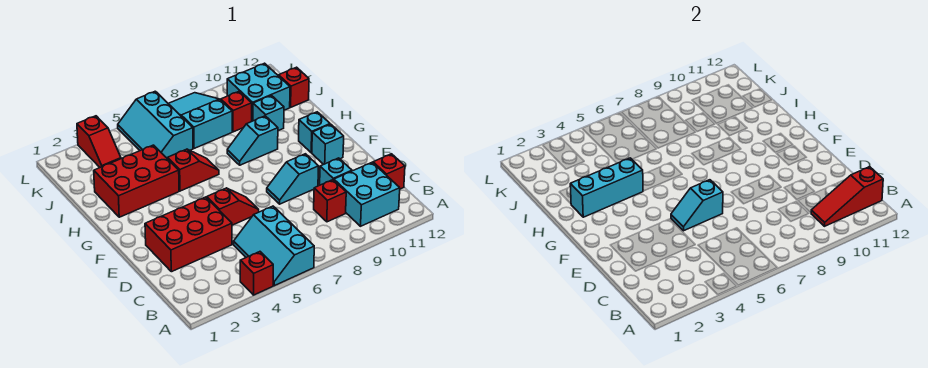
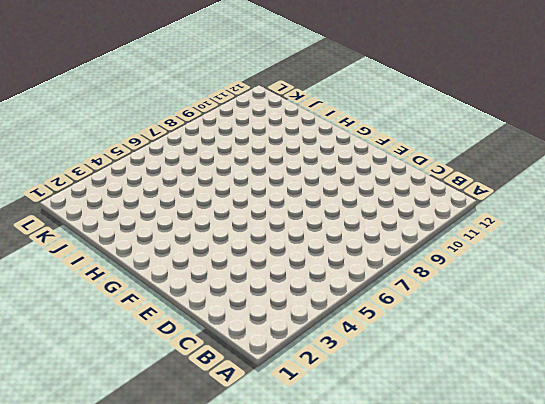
none -> red brick A4 level 1
none -> cyan slope A5:C6 level 1 top 6
none -> cyan brick B10:C11 level 1

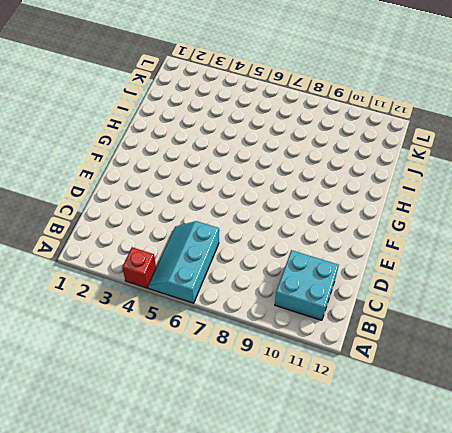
none -> red brick C9 level 1
none -> red brick C12 level 1
none -> red brick D2:E4 level 1

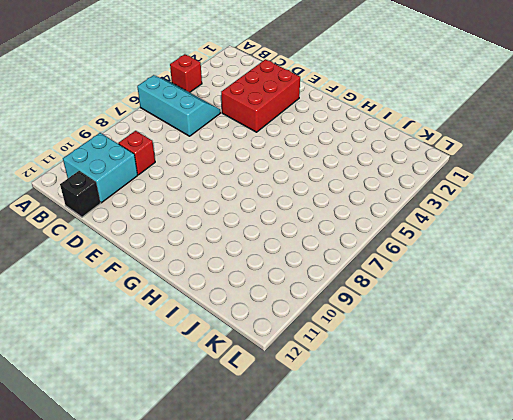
black brick C12 level 1 -> red brick C12 level 1
none -> cyan brick D10 level 1
none -> red slope E5:E6 level 1 top 5
none -> cyan slope E8:E9 level 1 top 9

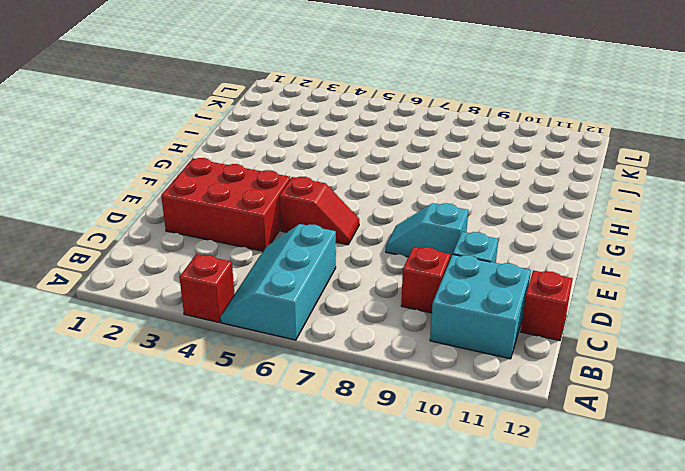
none -> cyan brick F11 level 1
none -> cyan brick G11 level 1
none -> red brick H2:I4 level 1

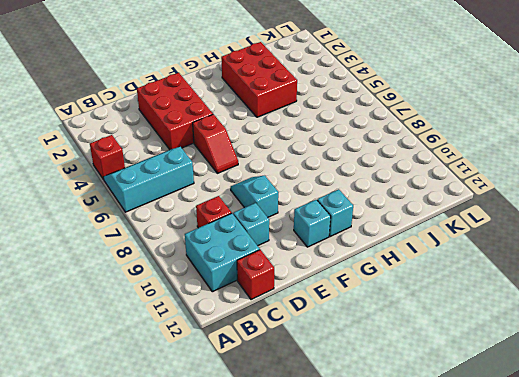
none -> red slope H5:H6 level 1 top 5
none -> cyan slope H8:H9 level 1 top 9
none -> cyan brick I10 level 1

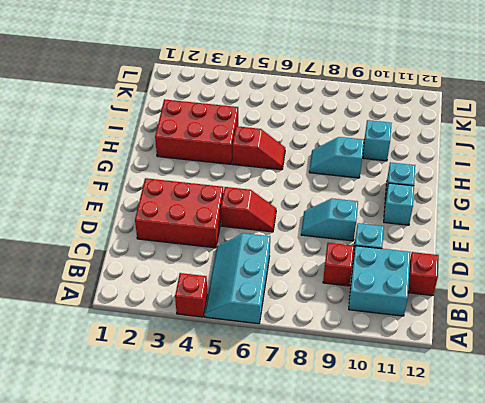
none -> cyan slope J5:L6 level 1 top 6
none -> cyan slope J7:L8 level 1 top J
none -> red brick J9 level 1

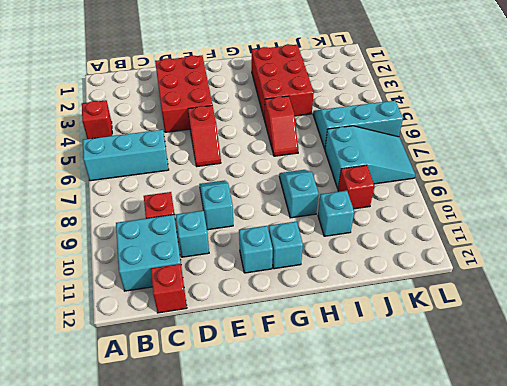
none -> cyan brick J10:K11 level 1
none -> red brick J12 level 1
none -> red slope K3:L3 level 1 top L

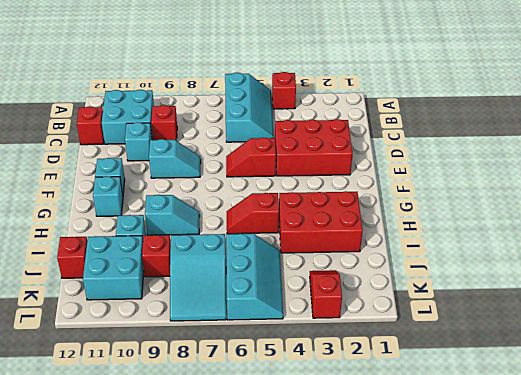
none -> red slope B10:B12 level 2 top 12
none -> cyan slope E5:E6 level 2 top 6
none -> cyan brick H2:H4 level 2

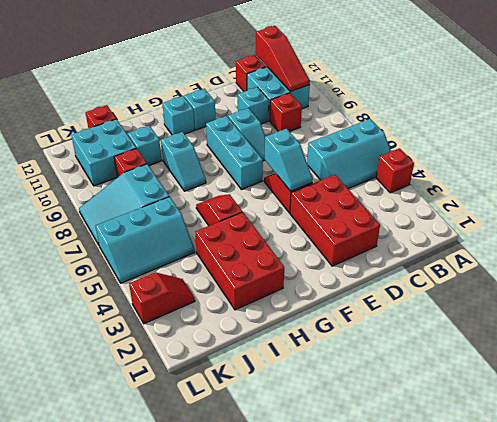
cyan brick F7:F9 level 1 -> cyan brick H2:H4 level 2

